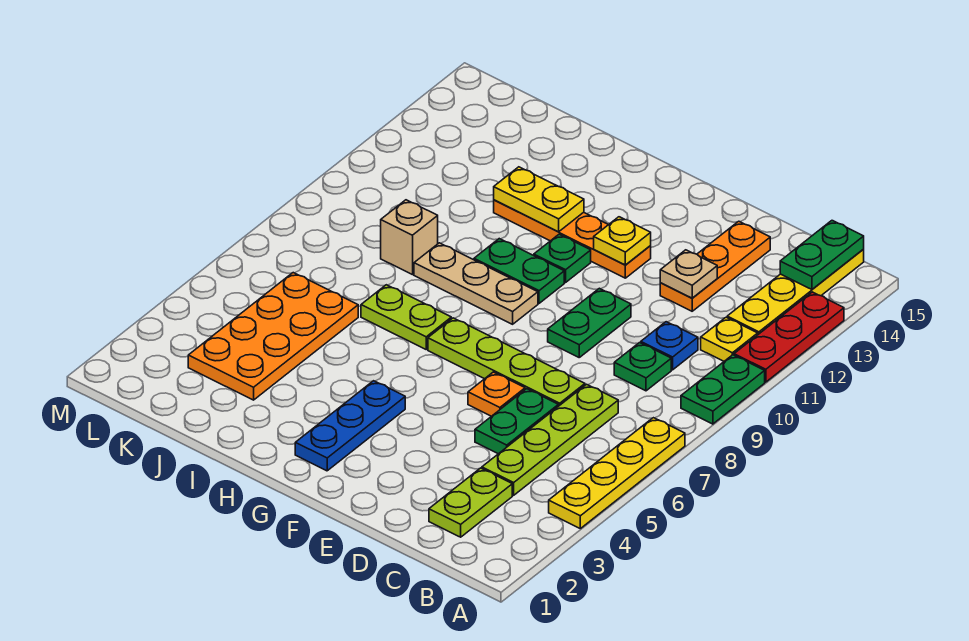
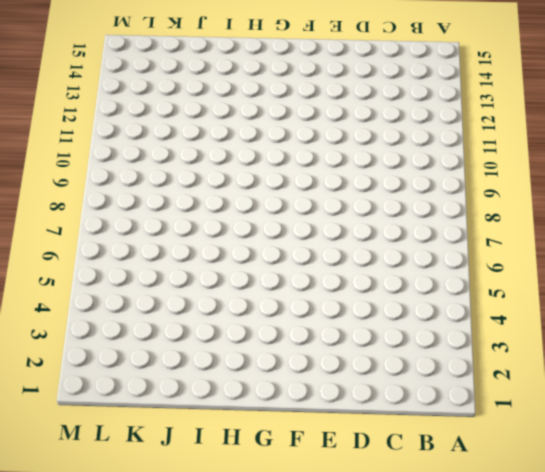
none -> yellow plate A4:A7 level 1
none -> green plate A9:A10 level 1
none -> red plate A11:A13 level 1

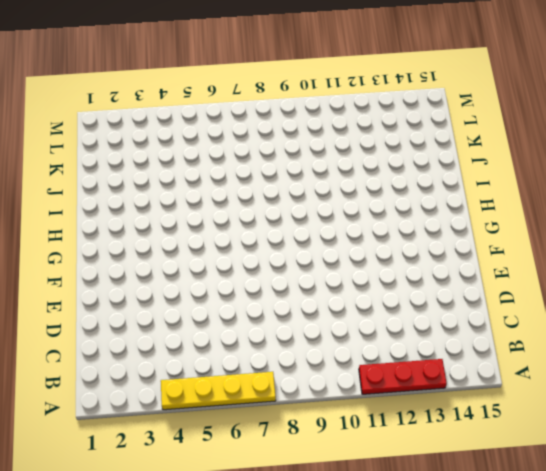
none -> green plate A9:A10 level 1
none -> yellow plate B11 level 1
none -> yellow plate B12:B15 level 1

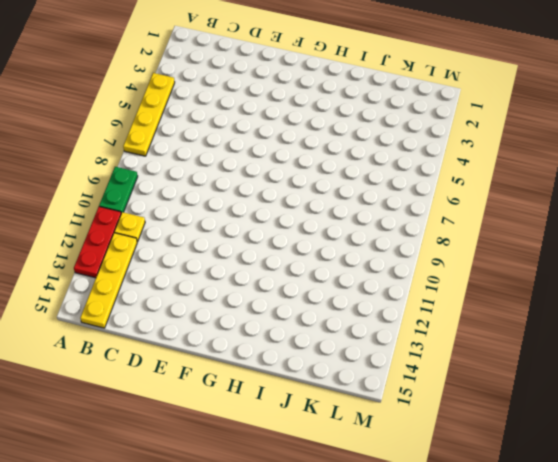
none -> lime plate C2:C3 level 1
none -> lime plate C4:C7 level 1
none -> green plate C9 level 1

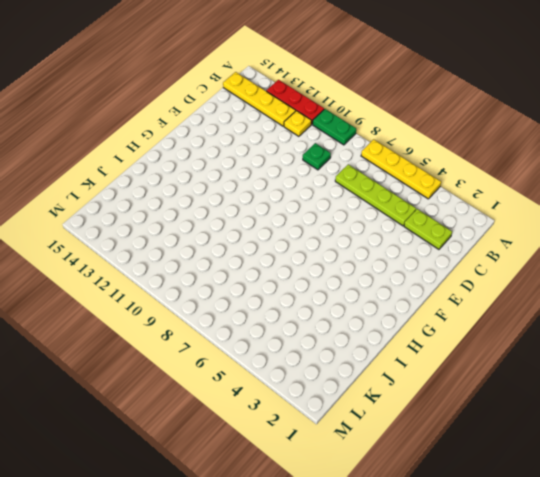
none -> blue plate C10 level 1
none -> green plate D5:D6 level 1
none -> lime plate D7:G7 level 1

